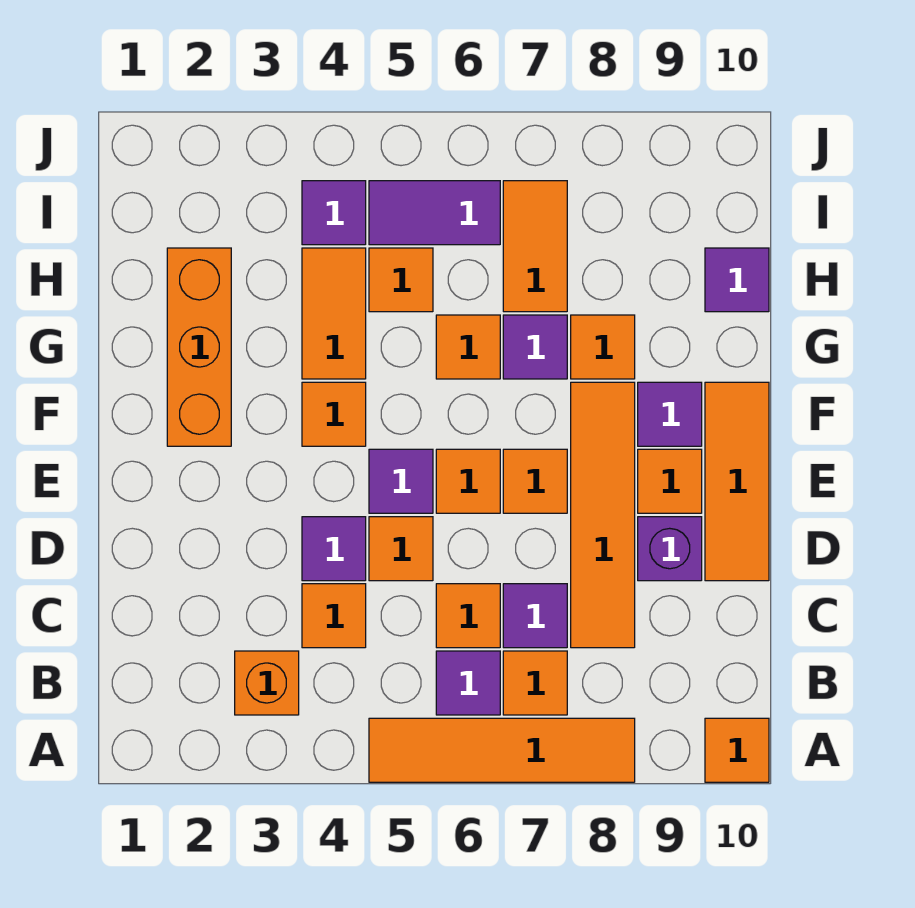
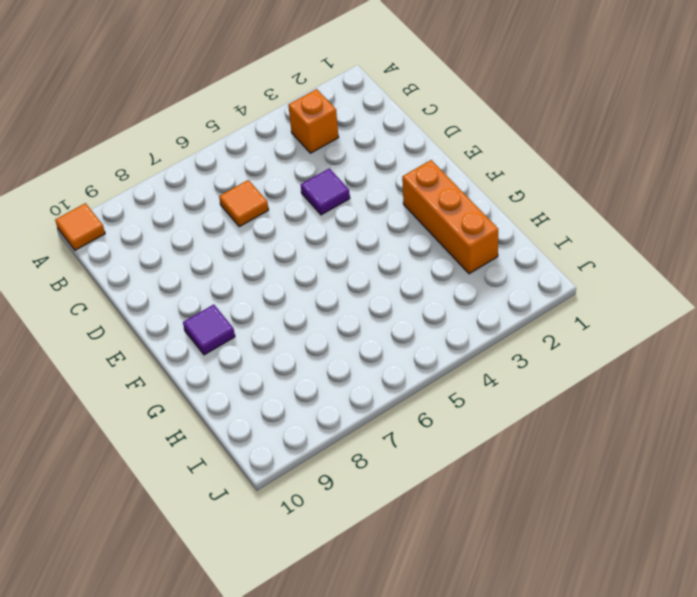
none -> orange tile A5:A8 level 1
none -> purple tile B6 level 1
none -> orange tile B7 level 1

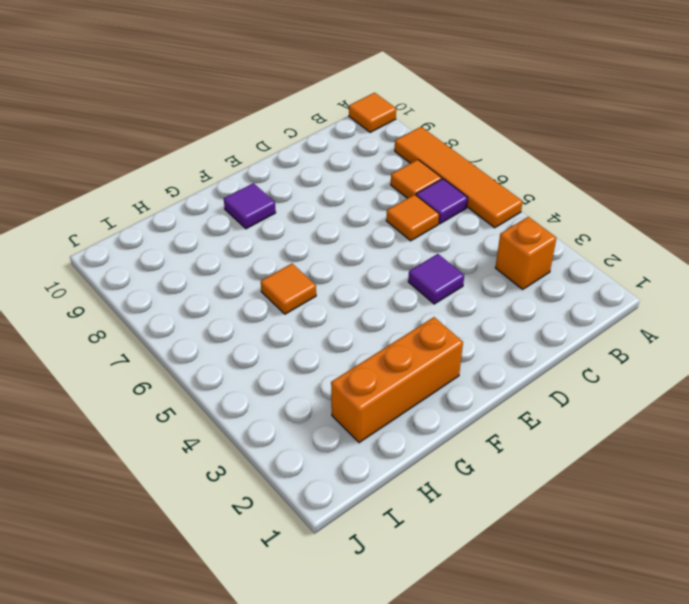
none -> orange tile C4 level 1
none -> purple tile C7 level 1
none -> orange tile C8:F8 level 1

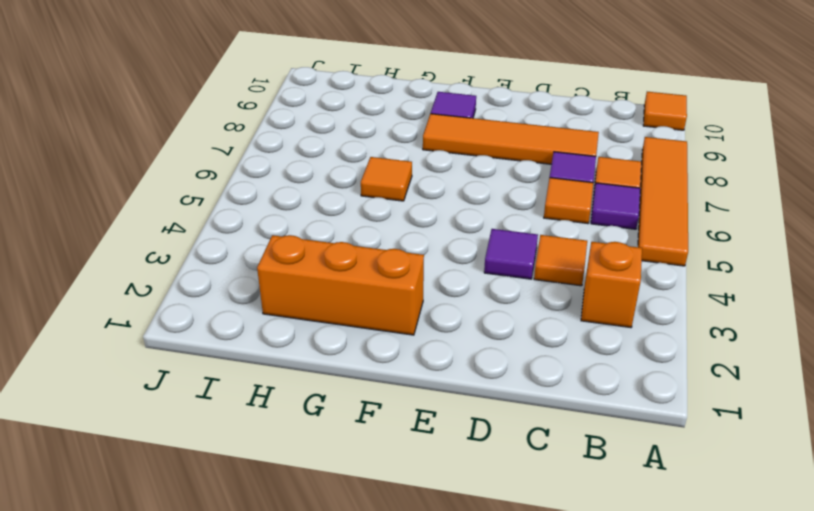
none -> orange tile D5 level 1
none -> purple brick D9 level 1
none -> orange tile D10:F10 level 1

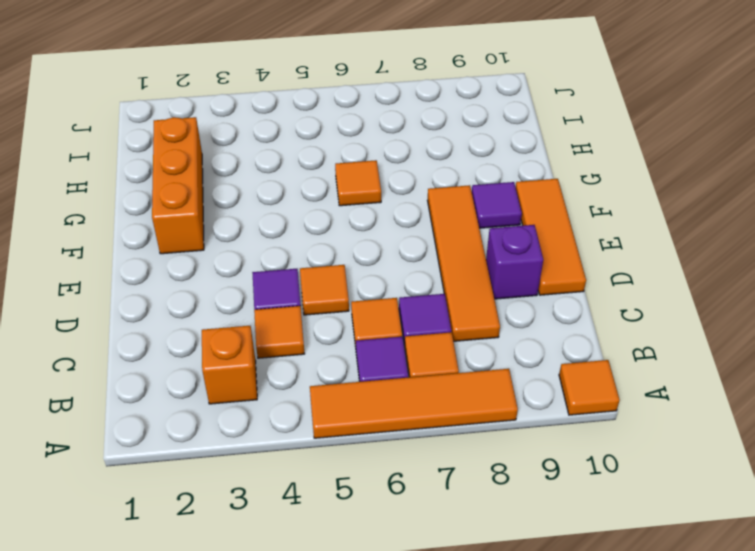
none -> purple tile E5 level 1
none -> orange tile E6 level 1
none -> orange tile E7 level 1

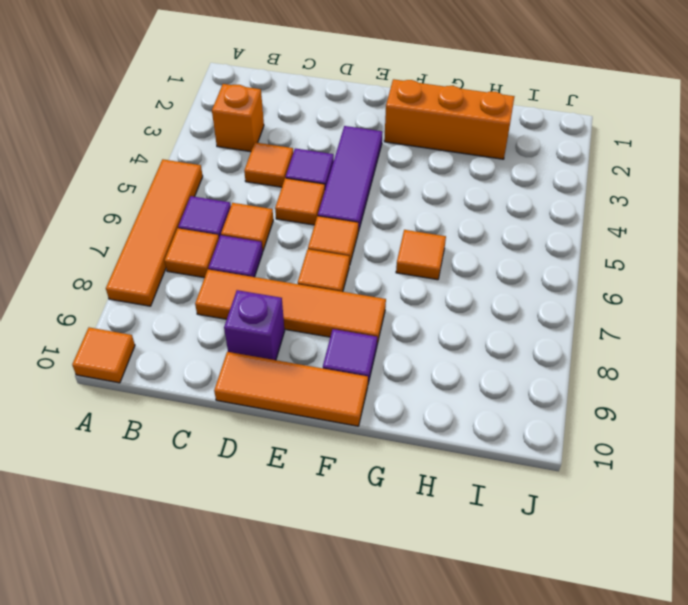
purple tile E3:E5 level 1 -> purple tile E5 level 1
none -> orange tile E9 level 1
none -> orange tile F4 level 1
none -> orange tile G4:H4 level 1

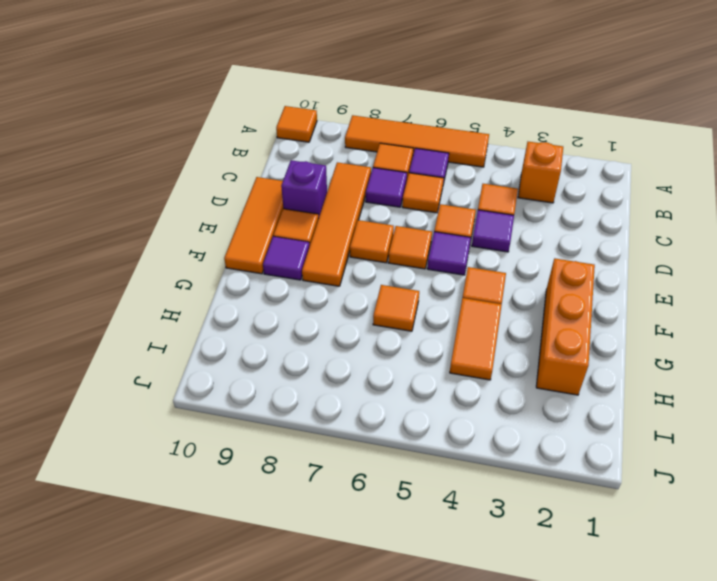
none -> purple tile G7 level 1
none -> orange tile G8 level 1
none -> orange tile H5 level 1

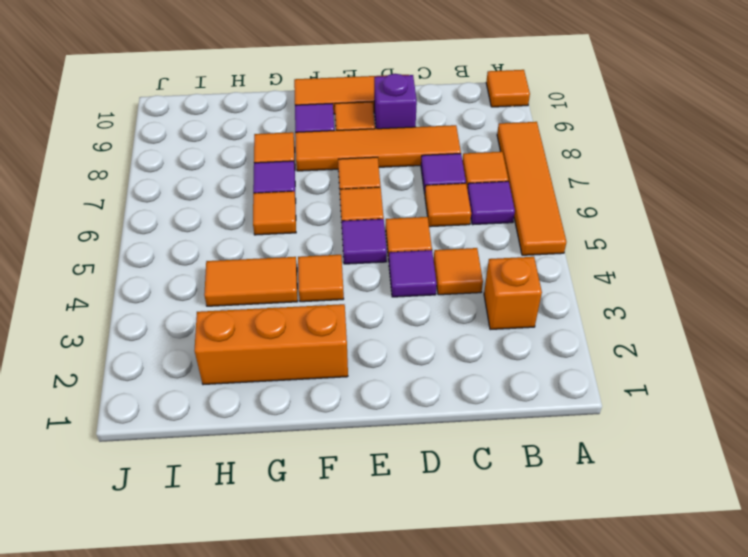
none -> orange tile H5 level 1
none -> orange tile H7:I7 level 1
none -> purple tile H10 level 1

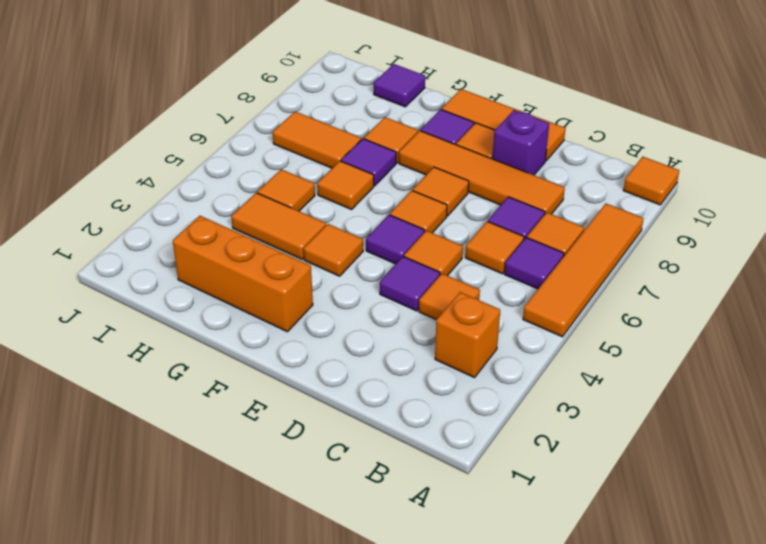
none -> purple tile I4 level 1
none -> purple tile I5:I6 level 1

